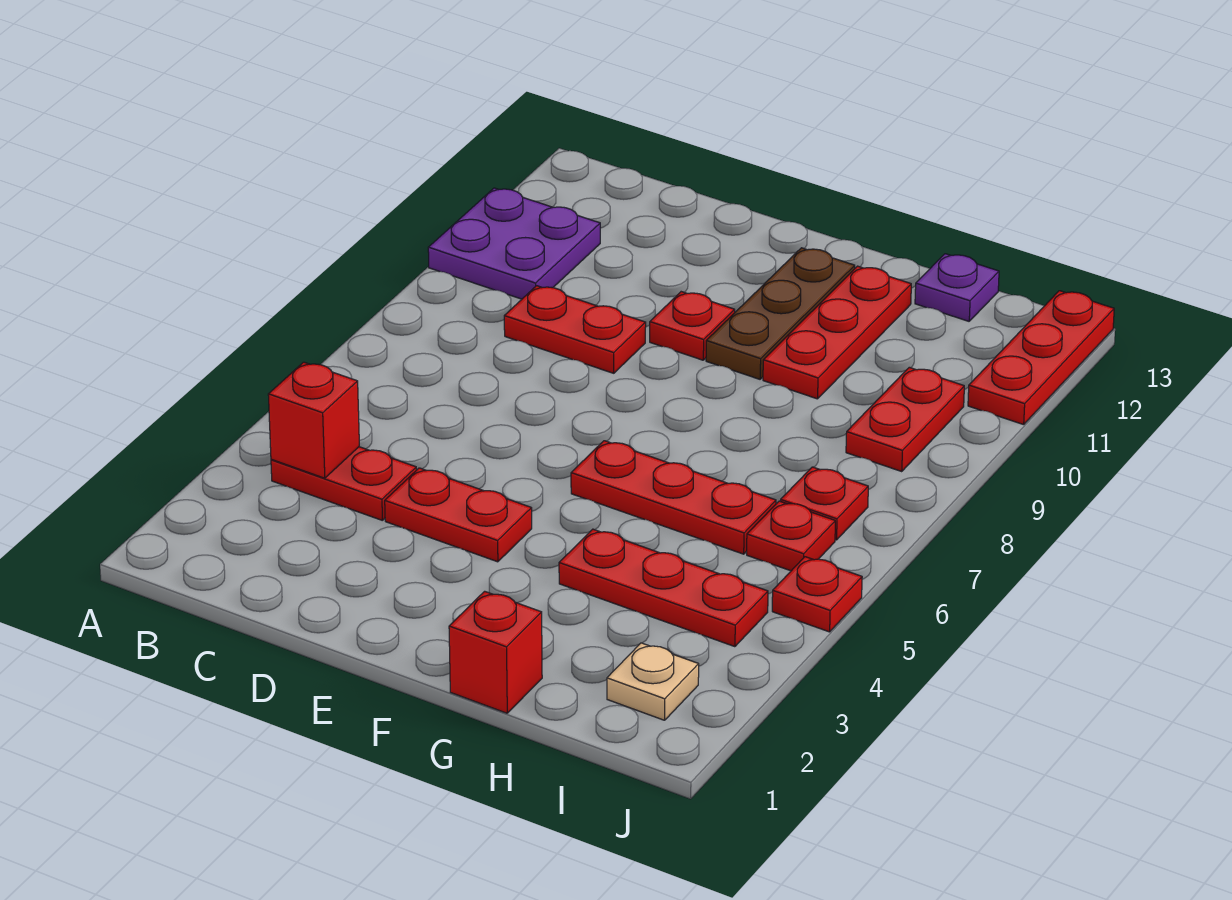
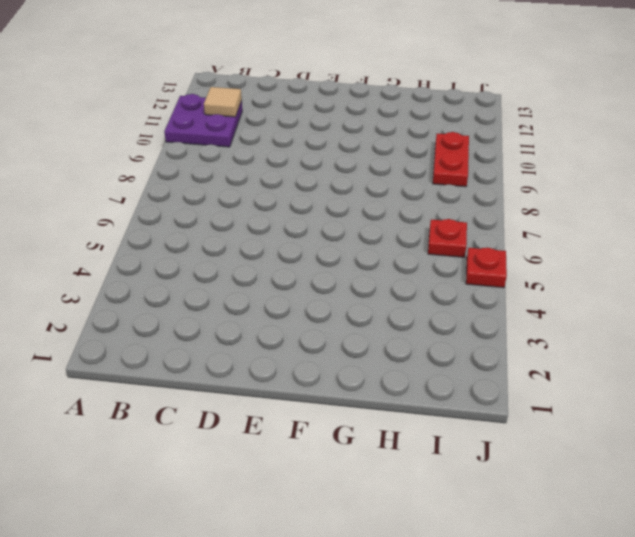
tan tile B11 level 2 -> none
none -> red plate B4:C4 level 1
none -> red plate C9:D9 level 1
none -> red plate D4:E4 level 1

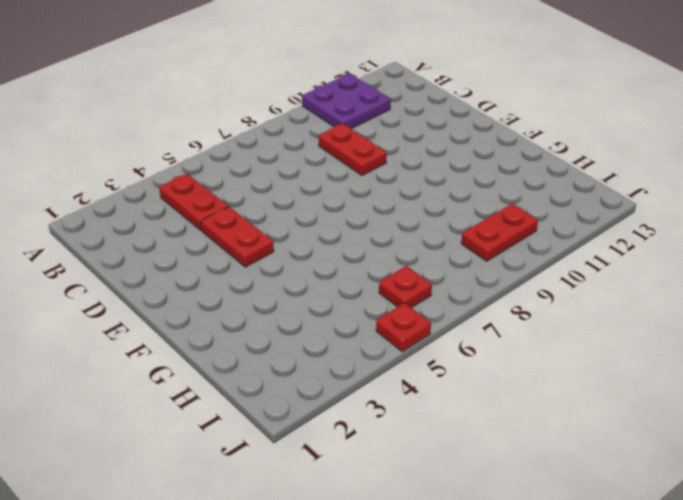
none -> red plate E10 level 1
none -> red plate F6:H6 level 1
none -> brown plate F10:F12 level 1

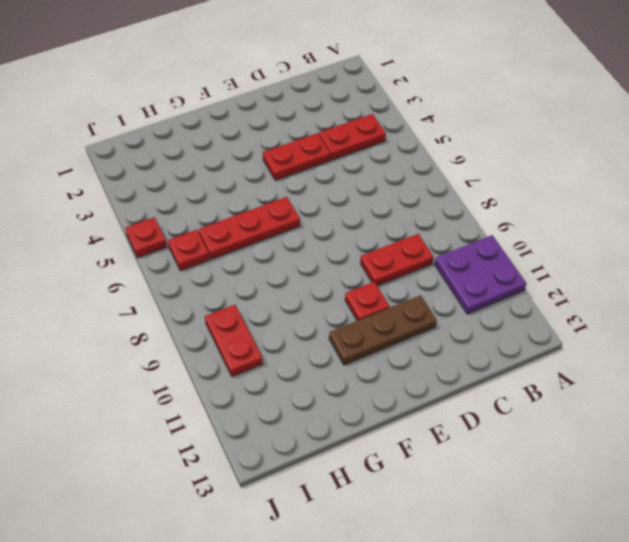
brown plate D11:F11 level 1 -> brown plate F10:F12 level 1
none -> red brick G1 level 1
none -> red plate G4:I4 level 1
none -> red plate G10:G12 level 1

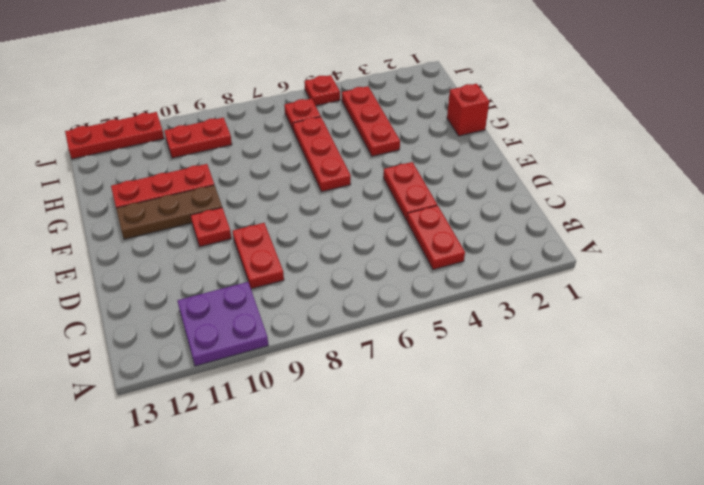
none -> purple plate H13 level 1
none -> tan plate I2 level 1
none -> red plate I7 level 1

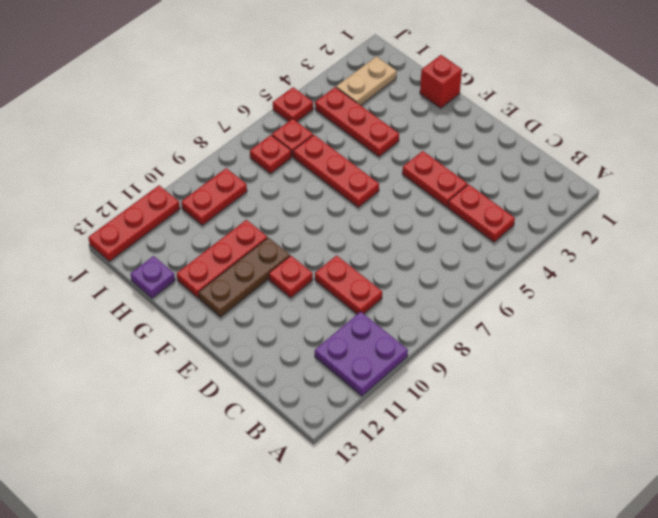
tan plate I2:I3 level 1 -> tan plate I2 level 1
none -> red brick B4 level 2

